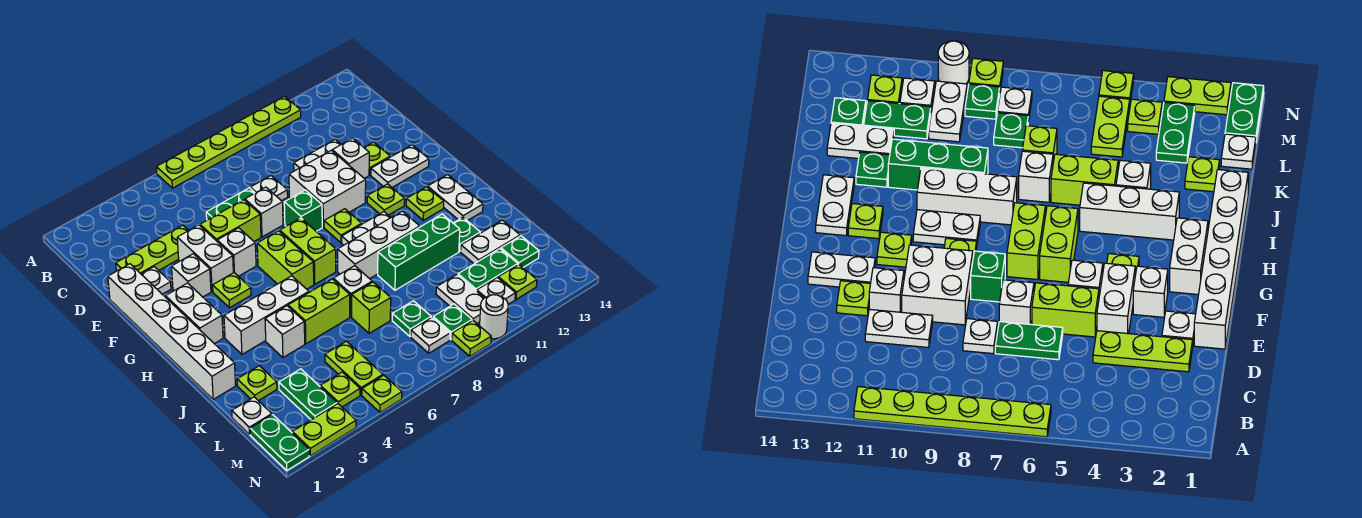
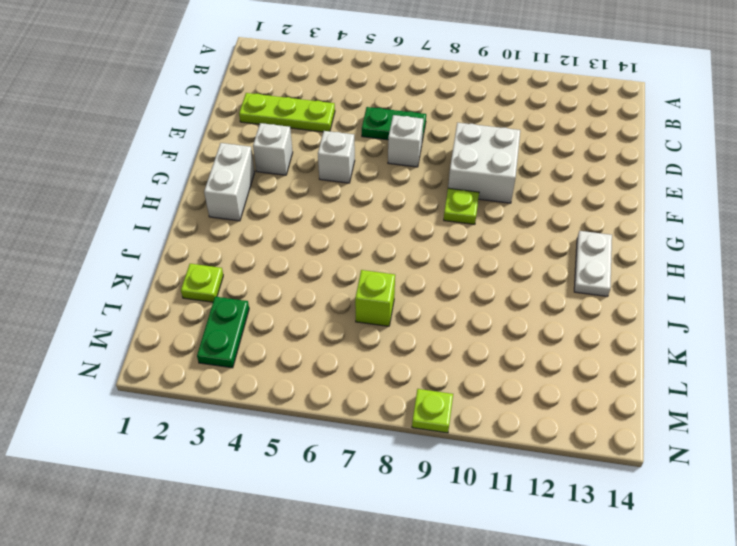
none -> lime plate A6:A11 level 1
none -> white plate D8 level 1
none -> white plate D10:D11 level 1
none -> white brick E1:J1 level 1

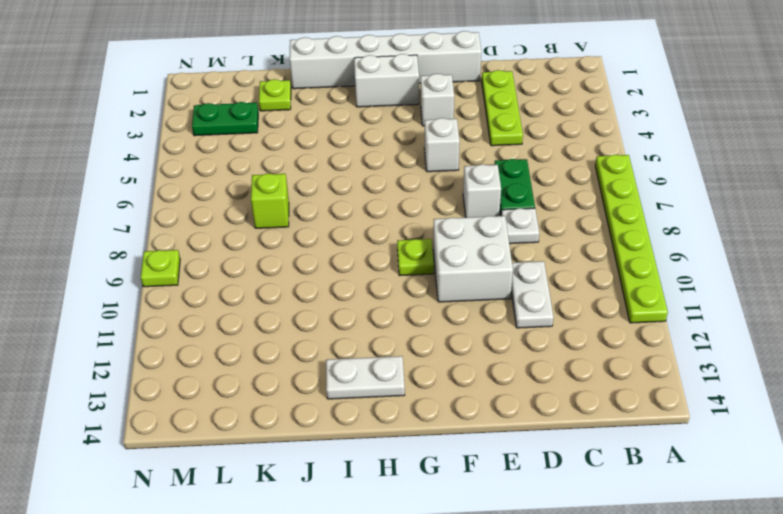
none -> white plate E2 level 1
none -> white brick E4:F4 level 1
none -> lime brick E5:E6 level 1
none -> white brick E11 level 1

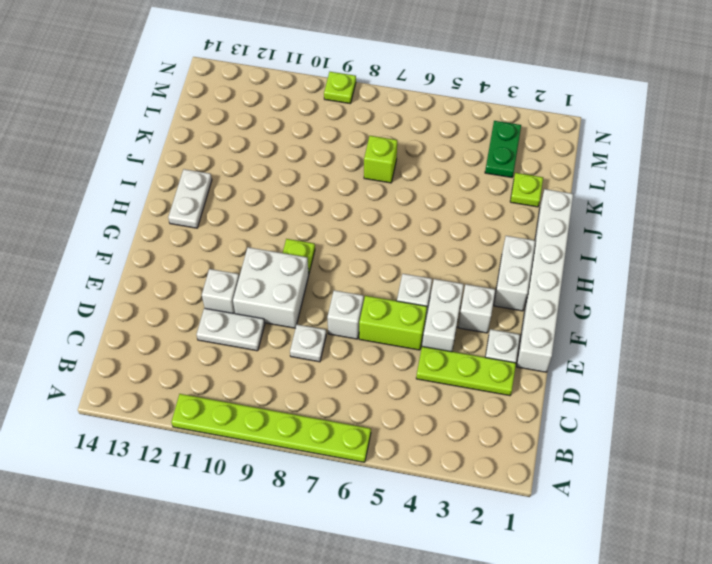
none -> green plate D6:D7 level 1
none -> lime plate E12 level 1
none -> green brick F8 level 1
none -> white plate F12:F13 level 1

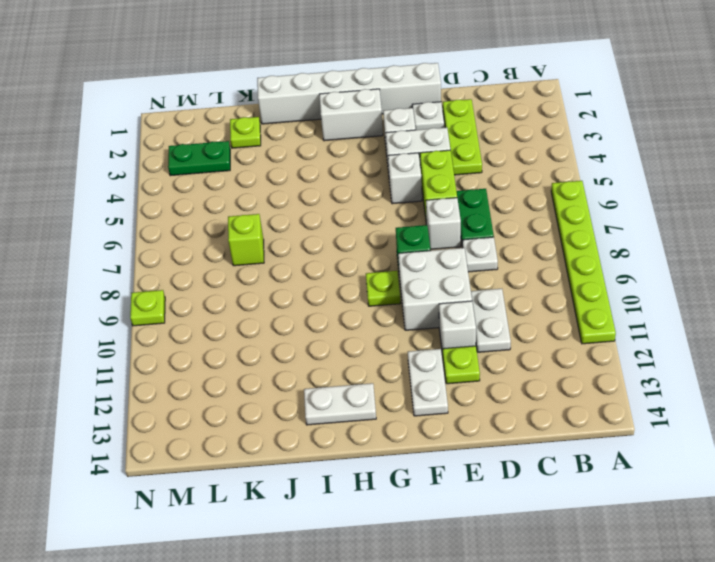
none -> lime plate G4 level 1
none -> lime brick G6:H6 level 1
none -> lime brick G7:H7 level 1
none -> lime plate G11 level 1

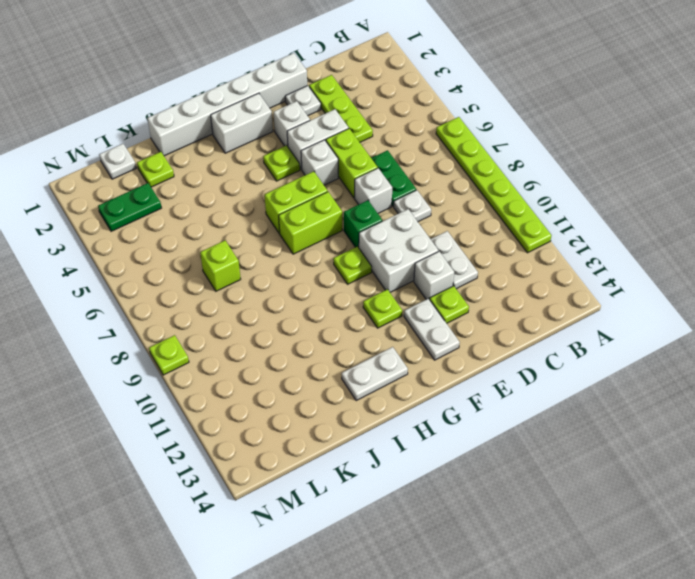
none -> white plate H9:H10 level 1
none -> lime plate H12 level 1
none -> white brick I3:I5 level 1
none -> white brick I8:I10 level 1

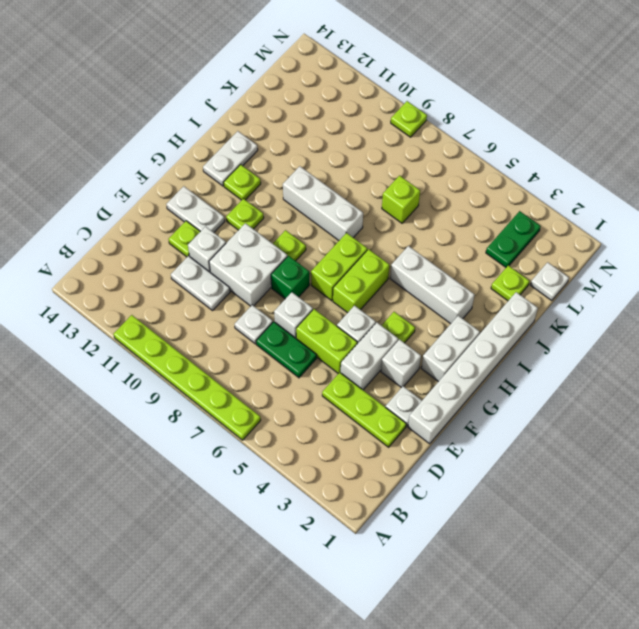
none -> white plate H9:H10 level 1
none -> white brick J4 level 1
none -> lime brick J5:J6 level 1
none -> white brick J7 level 1

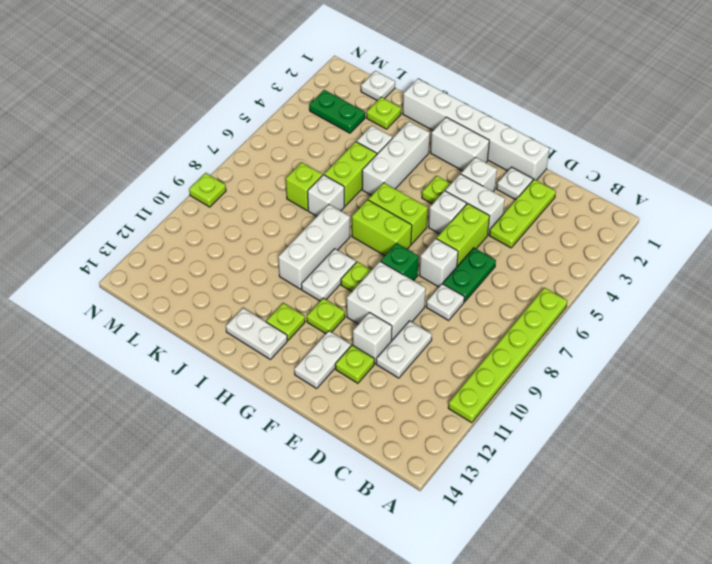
none -> green brick J9:J11 level 1
none -> green plate J12 level 1
none -> white plate K12:K13 level 1
none -> lime plate L5:M5 level 1

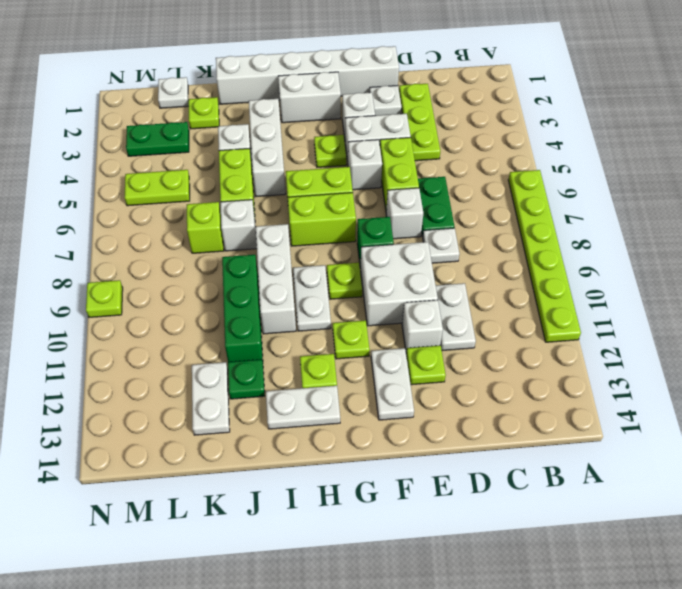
none -> green plate L8 level 1
none -> white plate L10:M10 level 1
none -> green plate L11:L12 level 1
none -> green plate L13 level 1

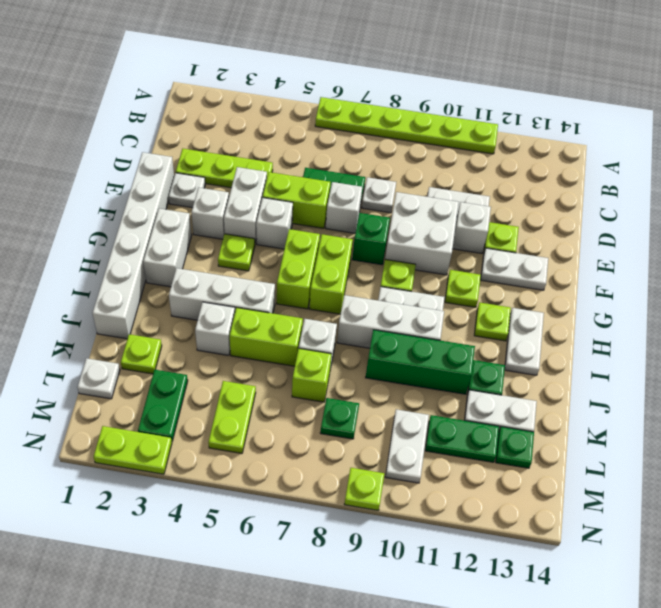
none -> green plate M1:N1 level 1
none -> lime plate M4 level 1
none -> white plate M8 level 1
none -> green plate M9 level 1

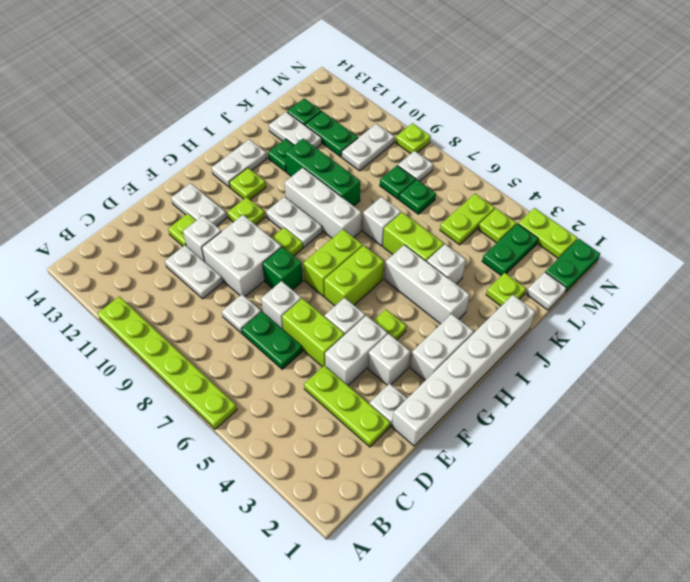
green plate L7 level 1 -> green plate M9 level 1
none -> lime brick K7 level 1
none -> white plate M11 level 1
none -> lime plate M12 level 1
none -> lime plate N5 level 1

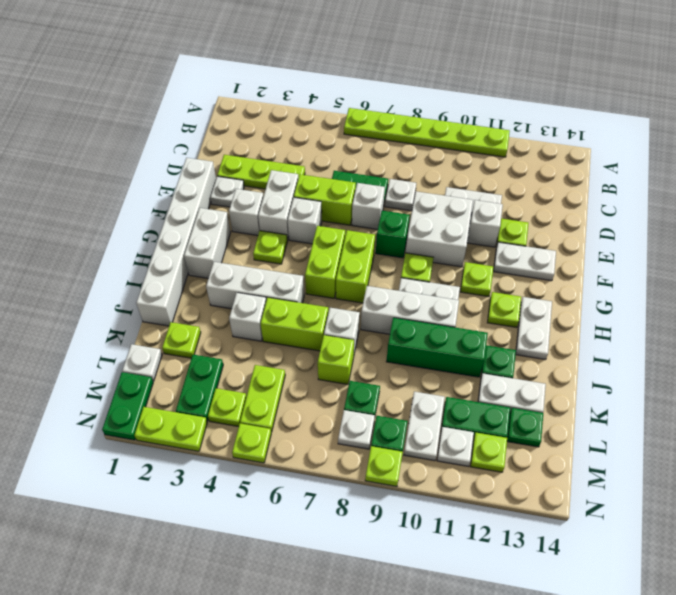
none -> white round brick N10 level 1

